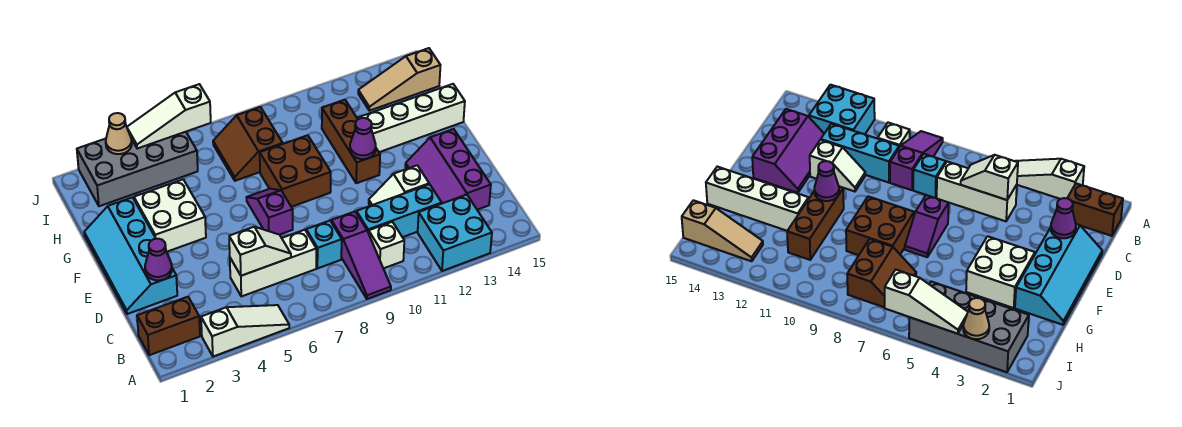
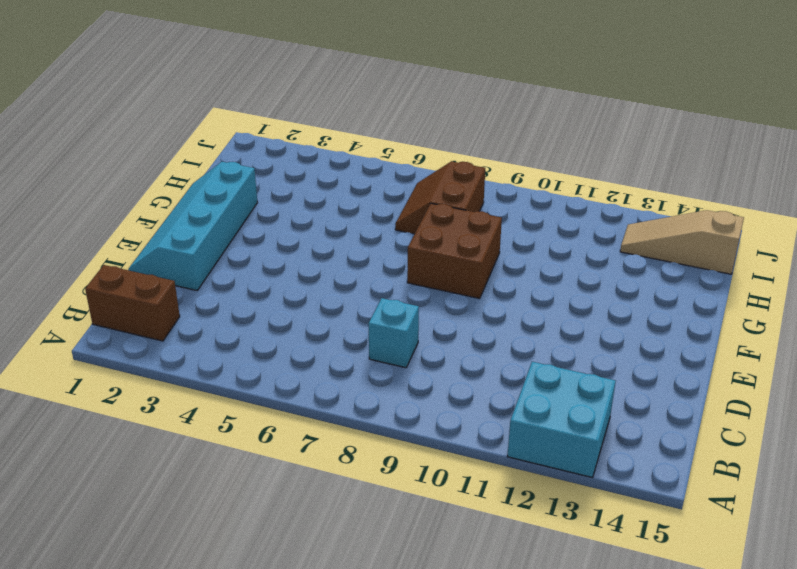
none -> white slope A3:A5 level 1 top 3
none -> purple slope A9:C9 level 1 top C
none -> white brick B10 level 1

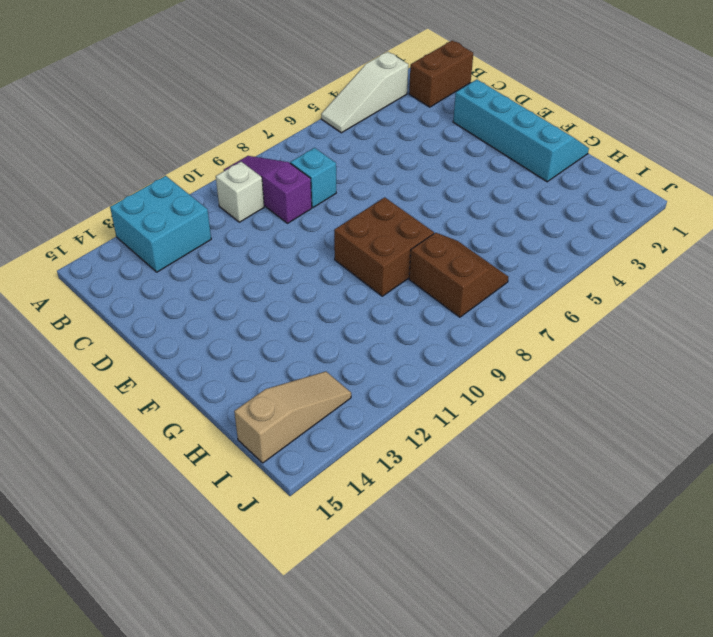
none -> white brick C5:C7 level 1
none -> cyan brick C10:C12 level 1
none -> purple slope C13:E14 level 1 top 14

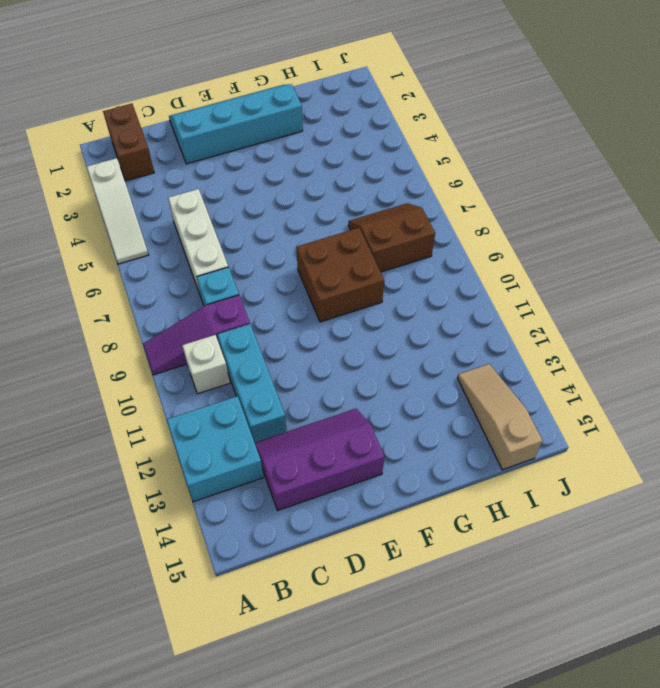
none -> white slope D11:D12 level 1 top 12
none -> purple slope E7:F7 level 1 top E
none -> white brick F3:G4 level 1

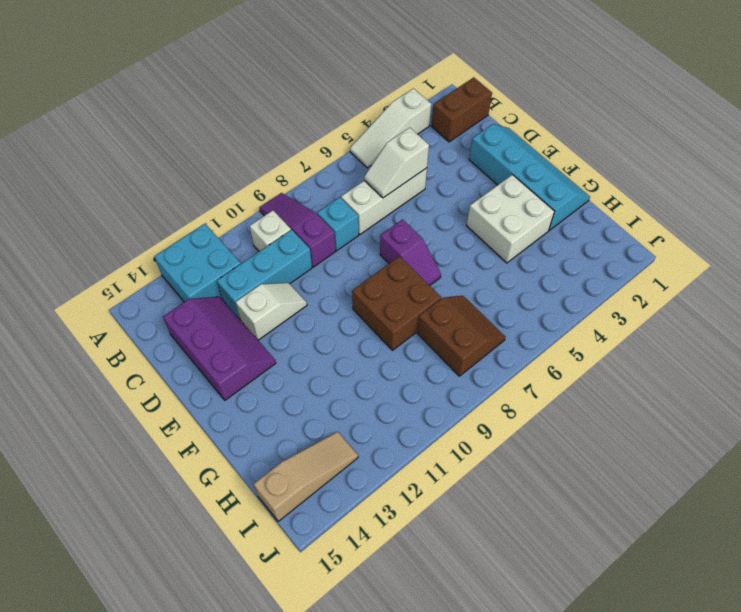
none -> brown brick F11:H11 level 1
none -> white brick G12:G15 level 1
none -> grey brick I2:J5 level 1

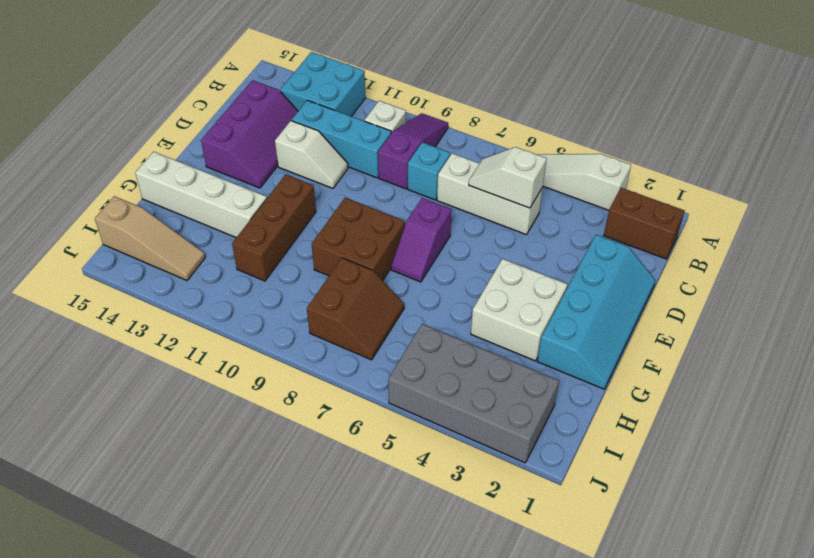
none -> purple cone D2 level 2
none -> purple cone F11 level 2
none -> tan cone J3 level 2

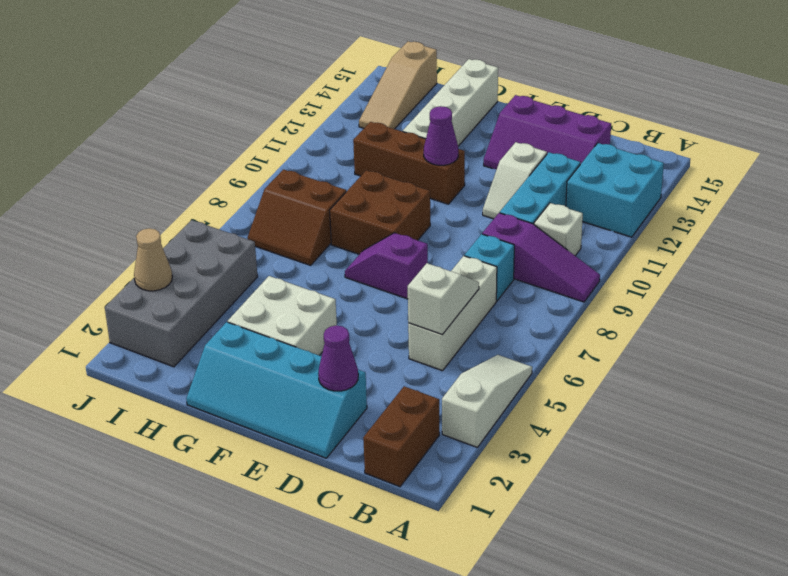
none -> white slope J4:J6 level 2 top 6

